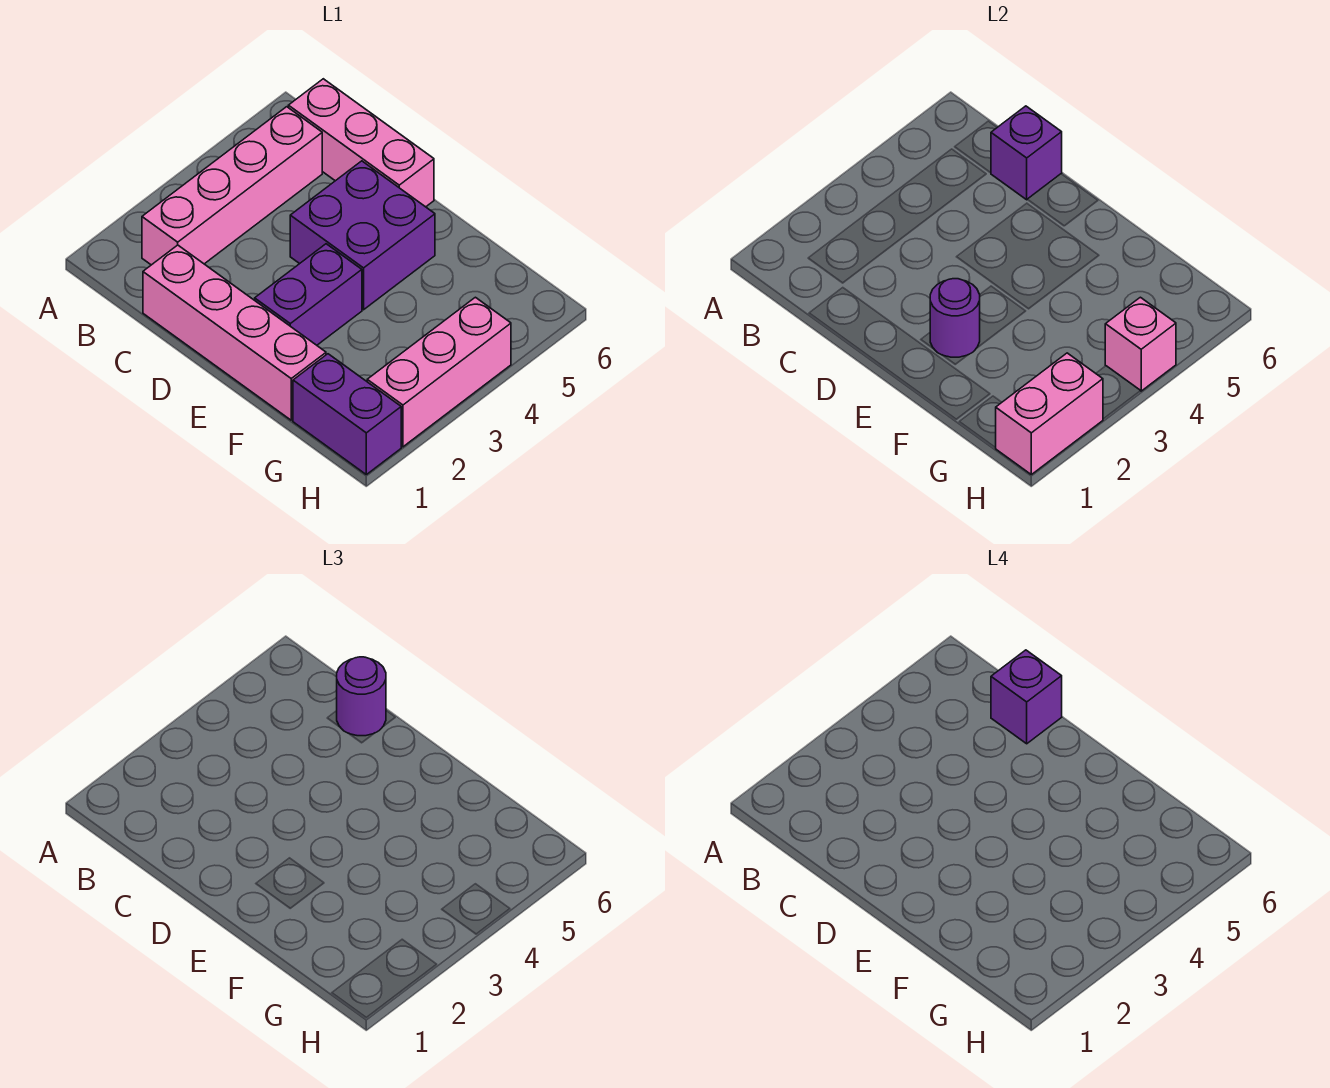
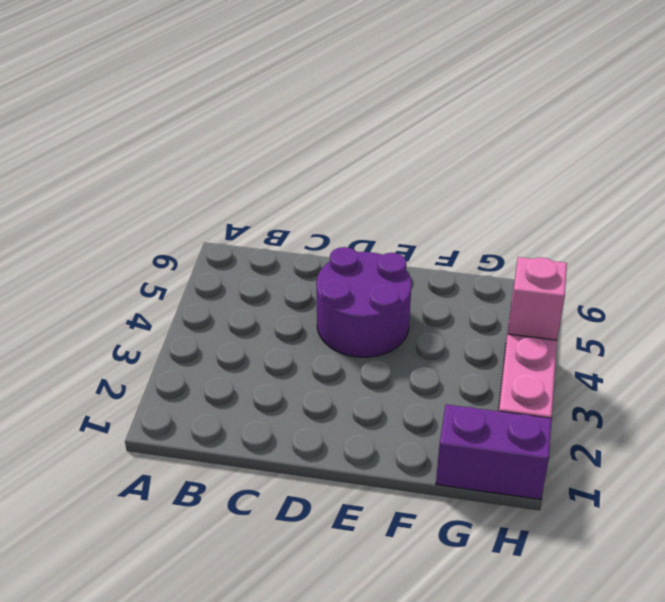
purple round brick D4:E5 level 1 -> purple brick D4:E5 level 1
none -> pink brick B2:B5 level 1
none -> pink brick B6:D6 level 1
none -> pink brick C1:F1 level 1

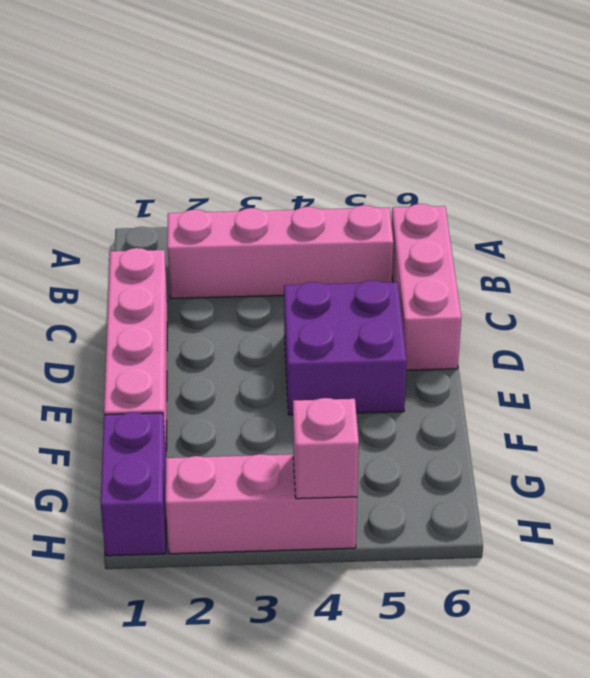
none -> purple brick E2:E3 level 1
none -> purple brick C6 level 2
none -> purple round brick E2 level 2

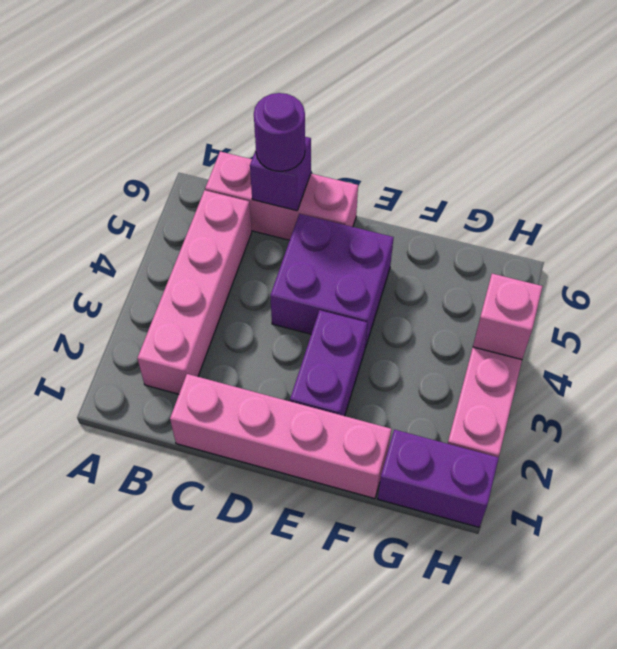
none -> purple round brick E2 level 2
none -> pink brick H1:H2 level 2
none -> purple brick C6 level 4

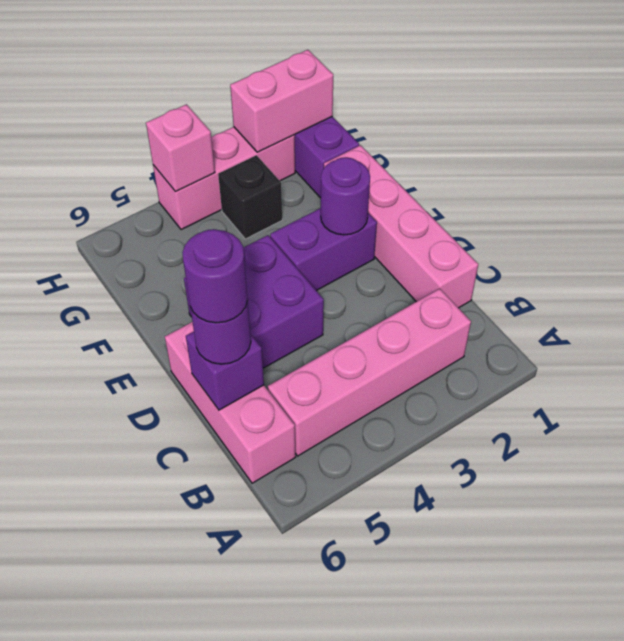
purple round brick C6 level 4 -> purple brick C6 level 4
black brick G3 level 1 -> none

